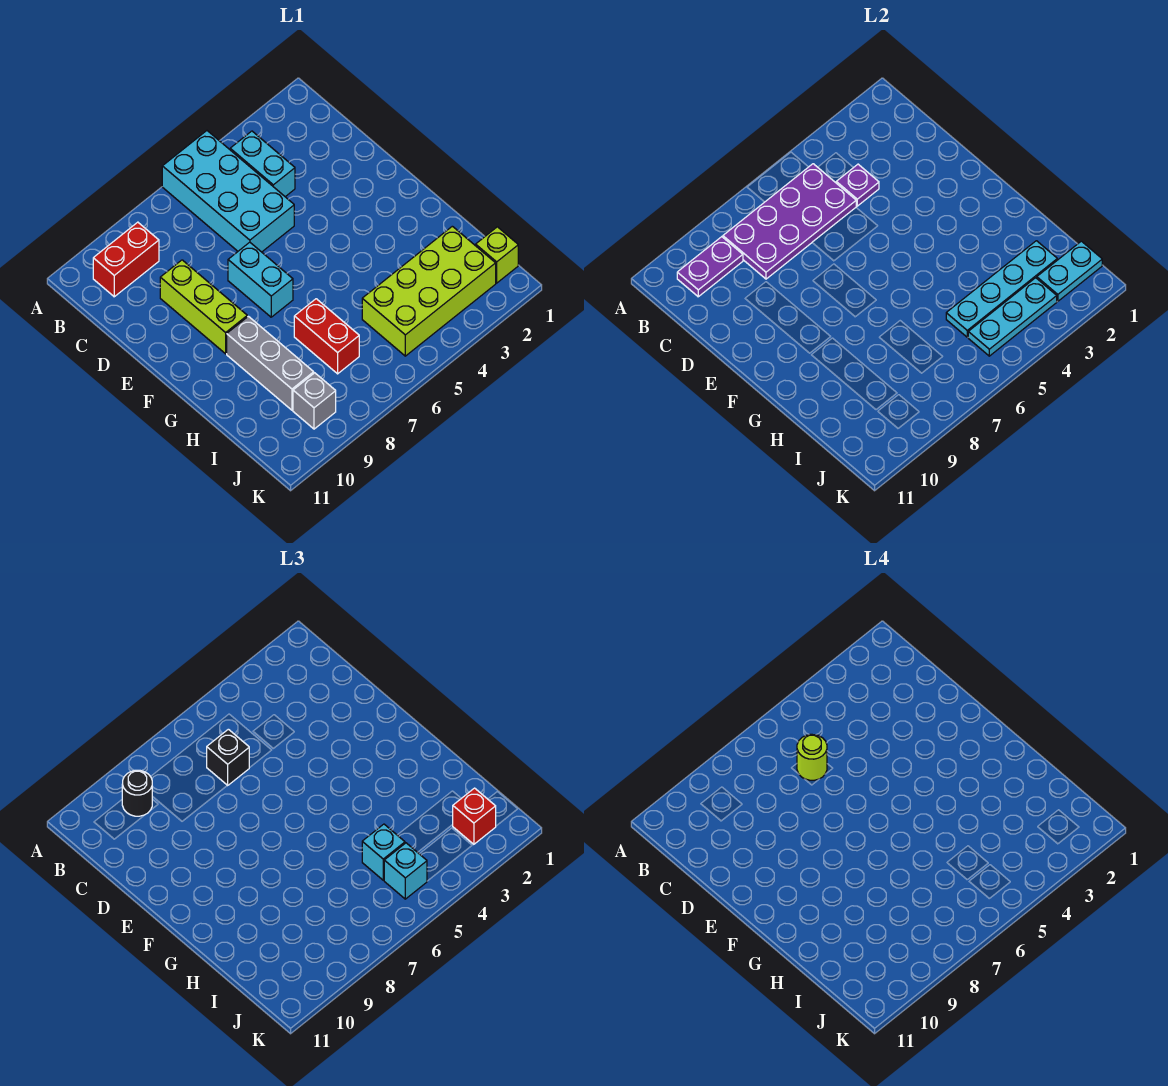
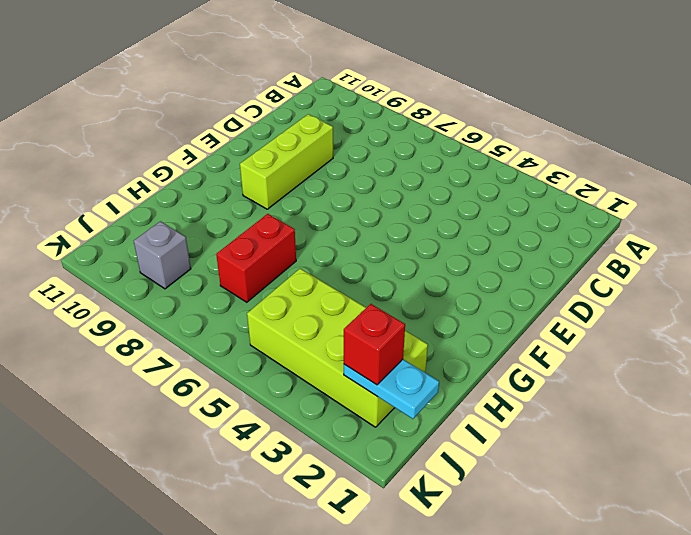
none -> cyan brick A5:D6 level 1
none -> cyan brick B4:C4 level 1
none -> red brick B9:B10 level 1

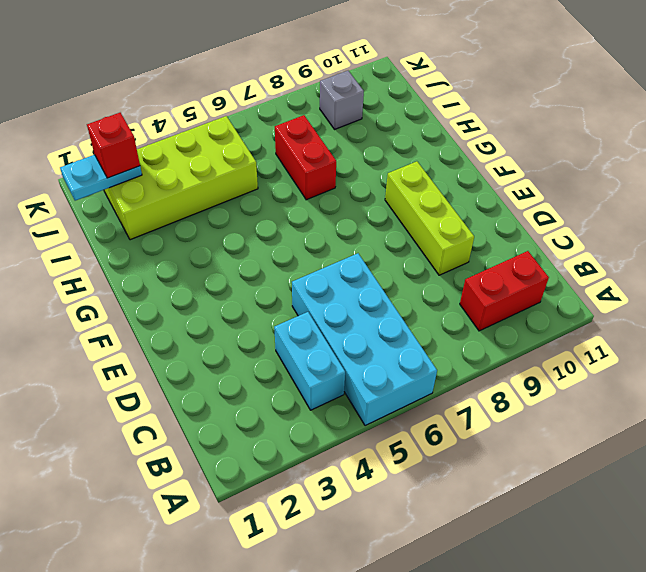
none -> cyan brick E7:F7 level 1
none -> grey brick G9:I9 level 1
none -> lime brick J1 level 1

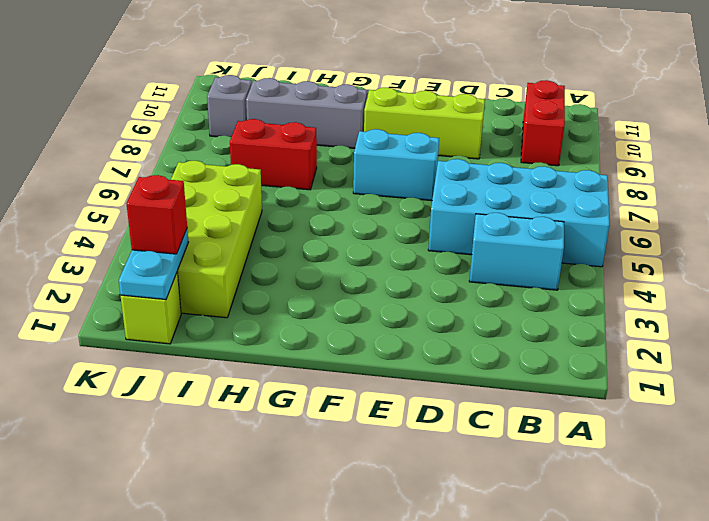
none -> purple plate B5:C8 level 2
none -> purple plate B9:B10 level 2
none -> purple plate C4 level 2

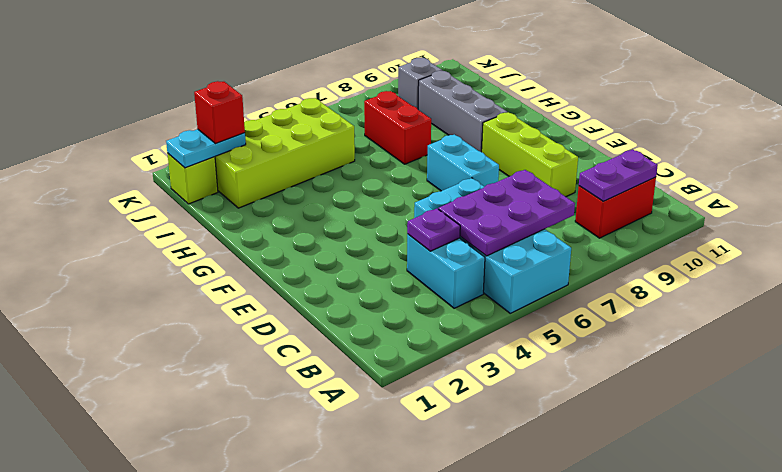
purple plate B5:C7 level 2 -> purple plate B5:C8 level 2
none -> cyan plate I2:I5 level 2
none -> cyan plate J3:J5 level 2
none -> black round brick B9 level 3

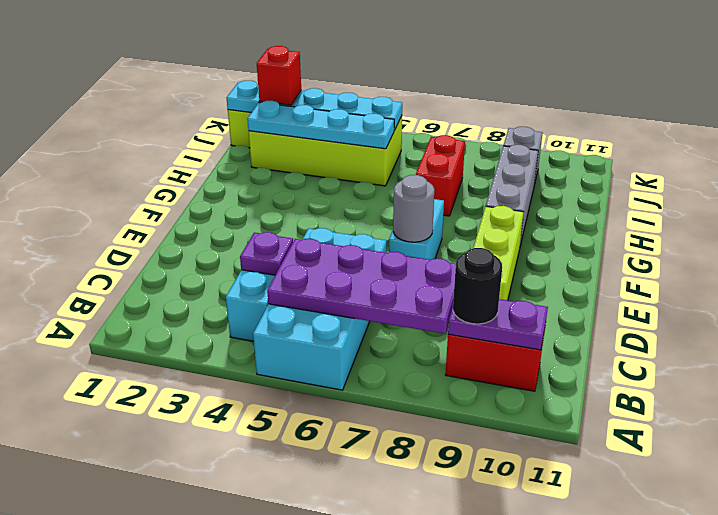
grey round brick E7 level 2 -> none
none -> black brick C6 level 3
none -> cyan brick I5 level 3
none -> cyan brick J5 level 3

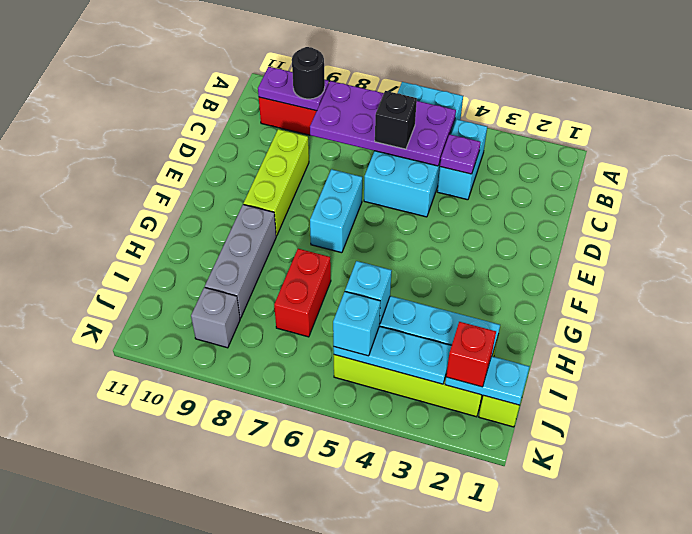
none -> lime round brick C6 level 4

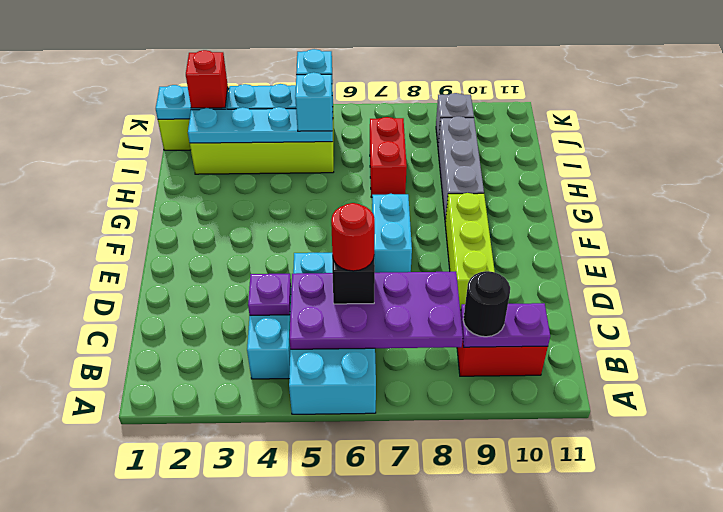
red round brick C6 level 4 -> lime round brick C6 level 4

